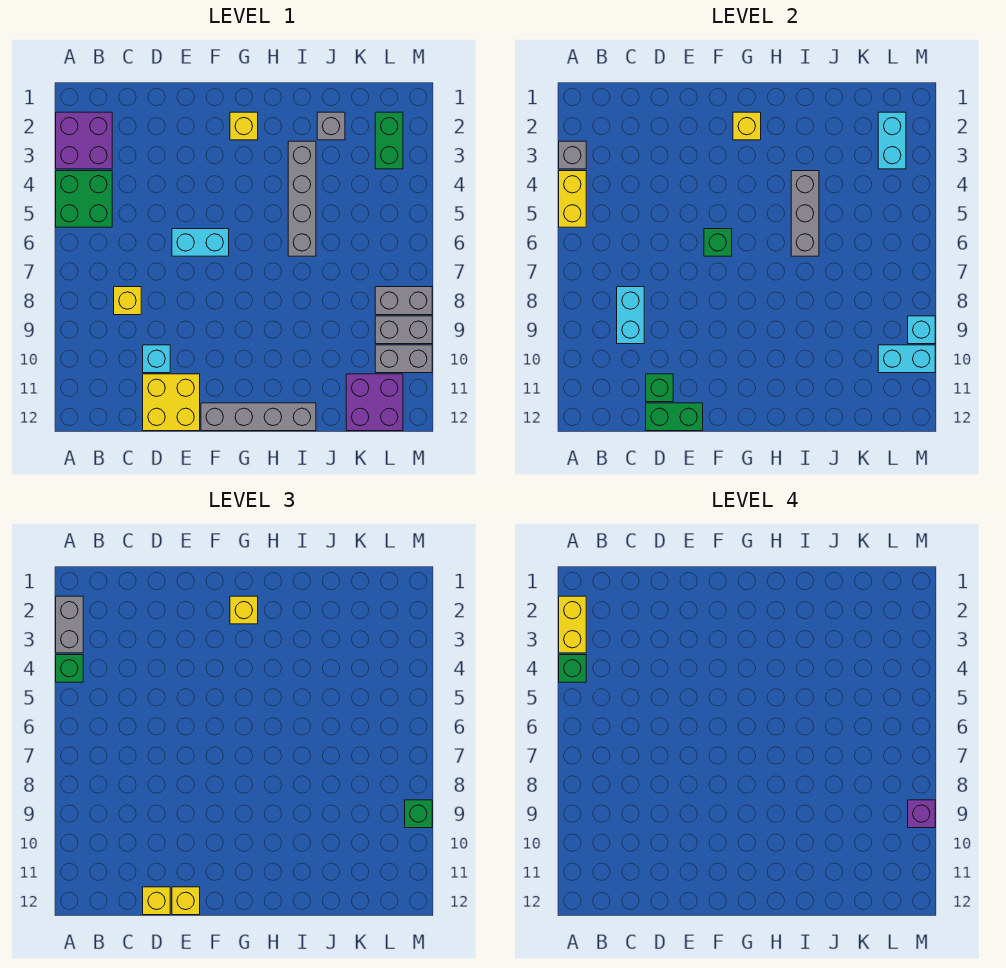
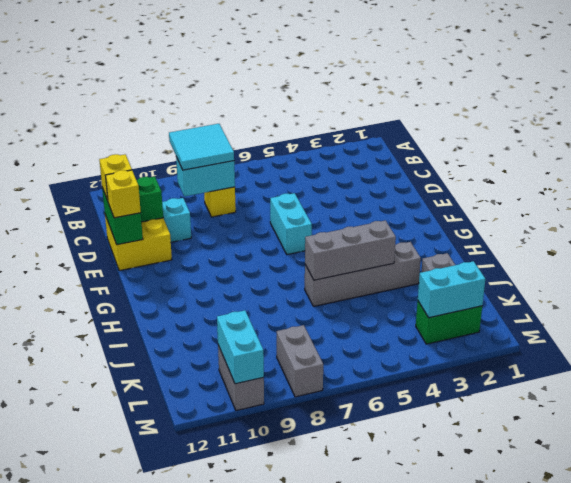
cyan tile B8:C9 level 3 -> none
none -> purple brick A2:B3 level 1
none -> green brick A4:B5 level 1
none -> grey brick F12:I12 level 1
none -> yellow brick G2 level 1

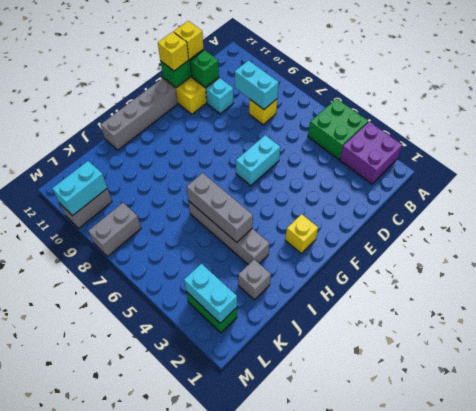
none -> purple brick K11:L12 level 1
none -> grey brick L9:M9 level 1
none -> grey brick A3 level 2
none -> yellow brick A4:A5 level 2

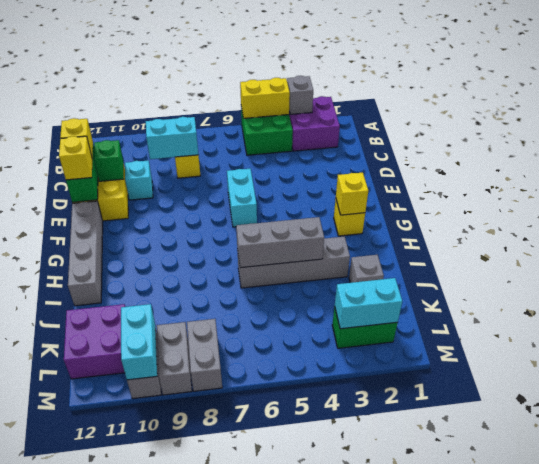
none -> green brick F6 level 2
none -> cyan brick M9 level 2
none -> grey brick A2:A3 level 3
none -> green brick A4 level 3

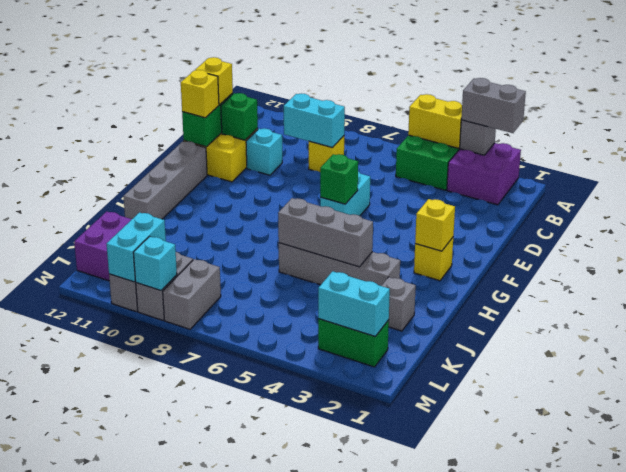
none -> green brick A4 level 3
none -> yellow brick G2 level 3
none -> green brick M9 level 3
none -> yellow brick A2:A3 level 4

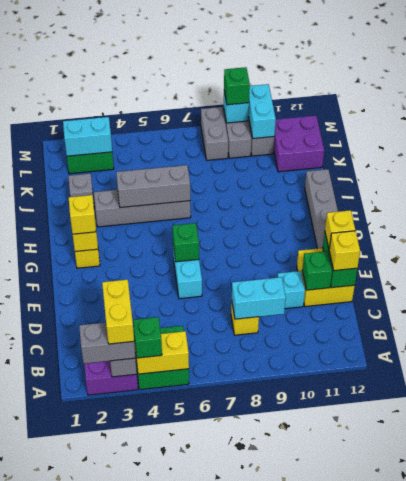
yellow brick A3:B3 level 4 -> yellow brick A2:A3 level 4
none -> green brick A4 level 4
none -> purple brick M9 level 4

